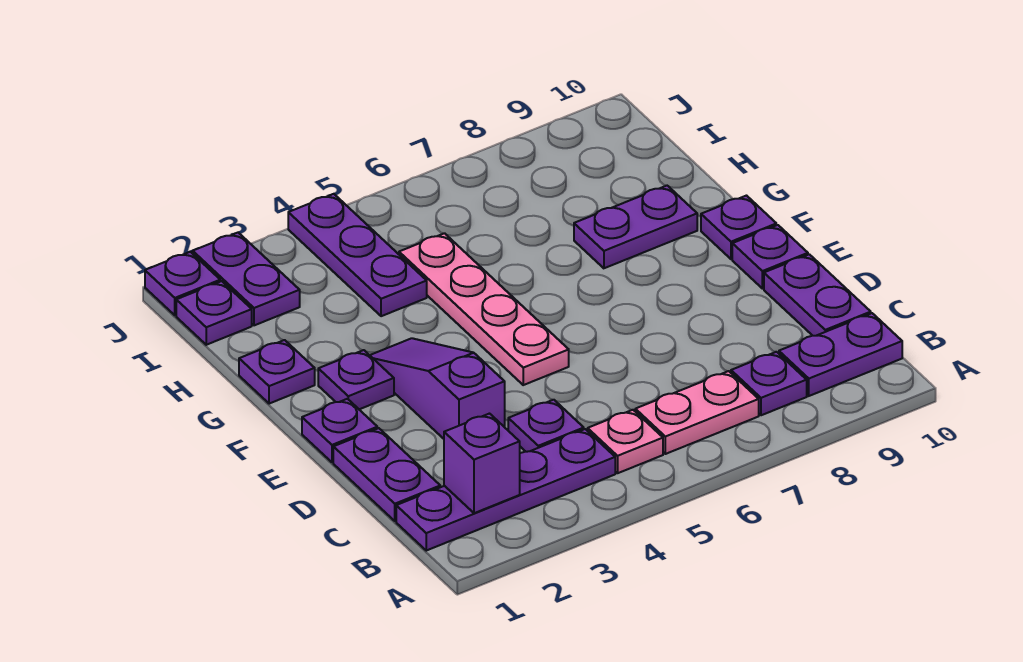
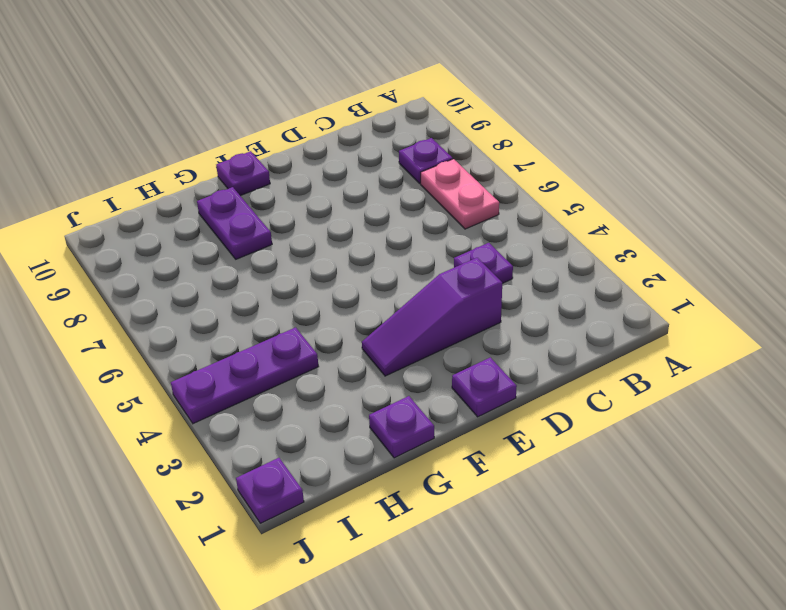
none -> purple plate B1:B4 level 1
none -> pink plate B5 level 1
none -> purple plate B9:B10 level 1

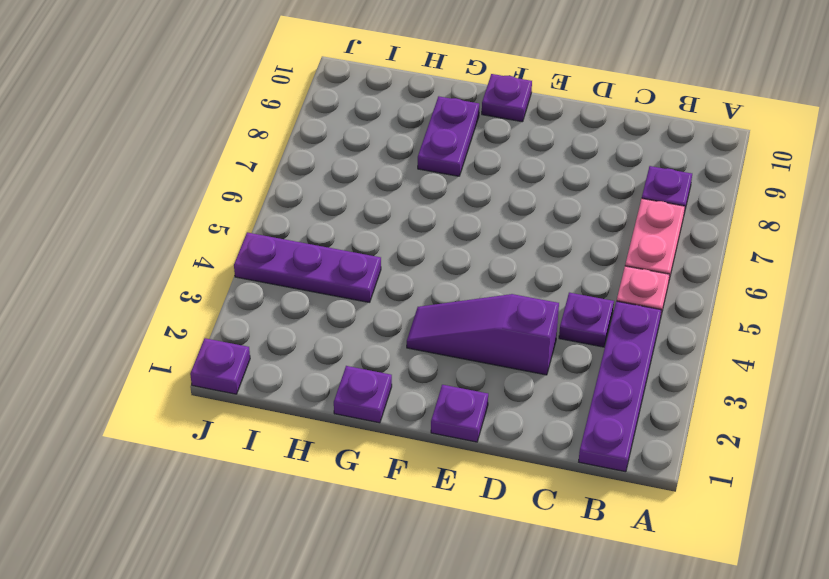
none -> purple plate B9:B10 level 1
none -> purple plate C1:D1 level 1
none -> purple plate C10:D10 level 1

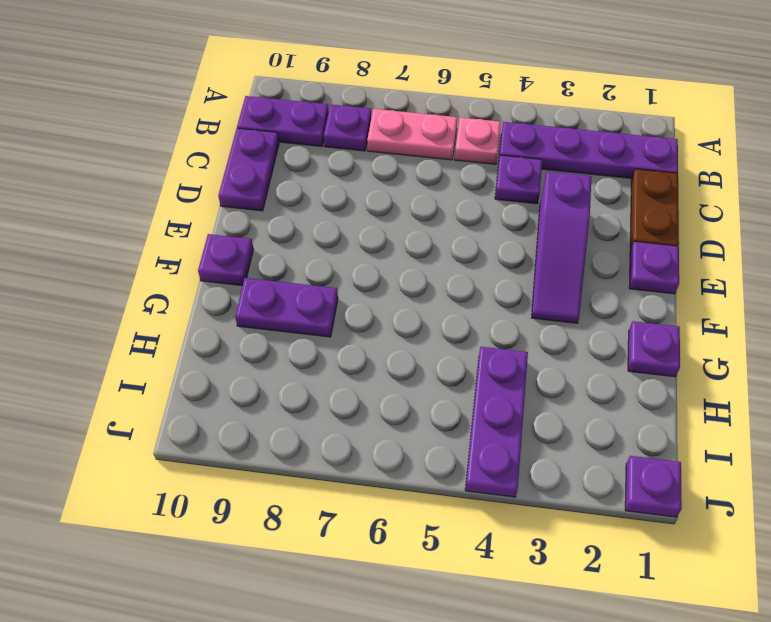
brown plate C1:D1 level 1 -> purple plate C1:D1 level 1
none -> pink plate E5:H5 level 1
none -> purple plate E10 level 1
none -> purple plate F2 level 1

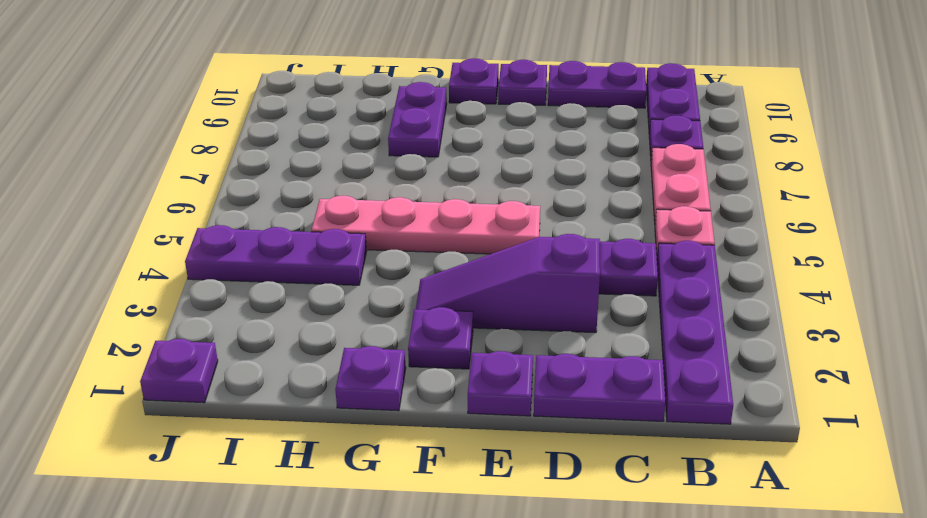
none -> purple plate I1 level 1
none -> purple plate I2:J2 level 1
none -> purple brick B2 level 2

